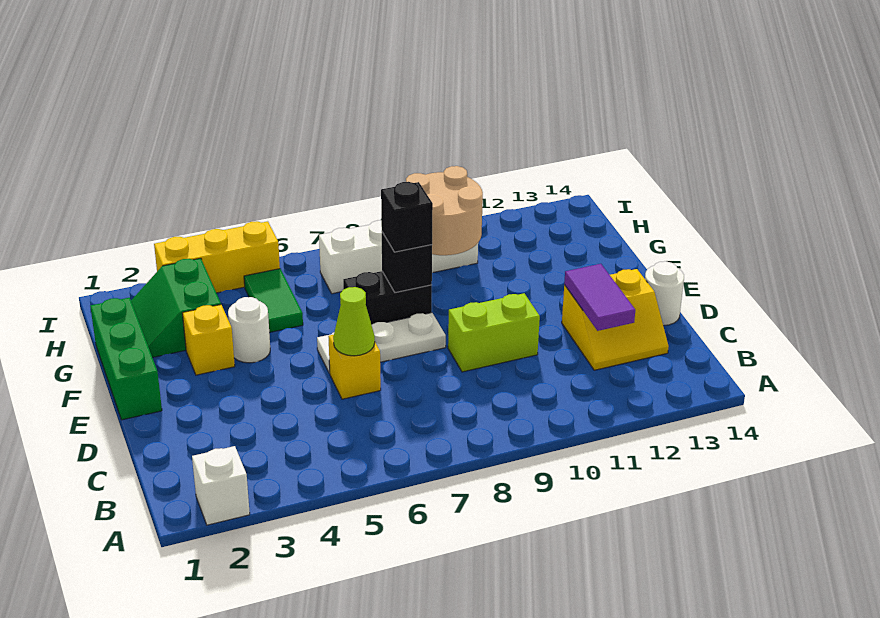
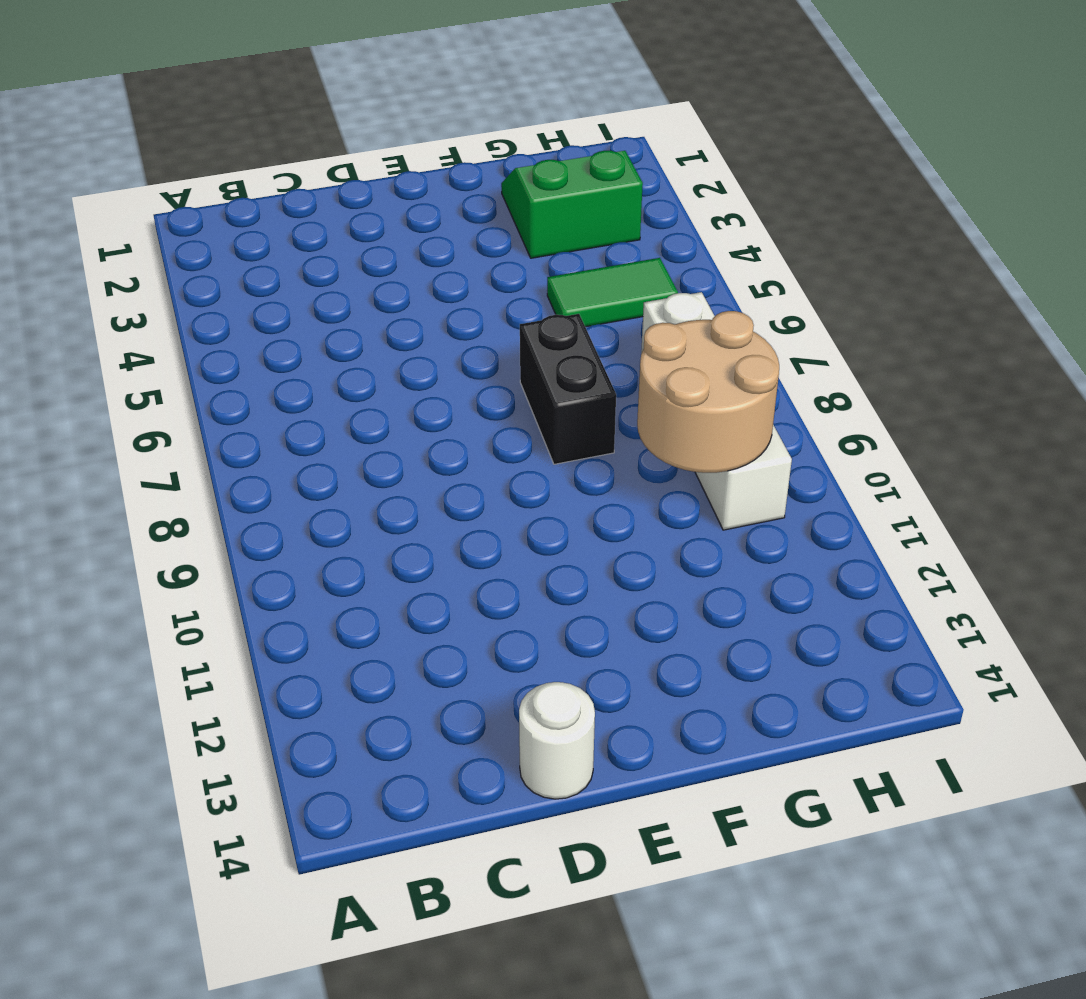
none -> white brick A2 level 1
none -> yellow slope C12:D13 level 1 top D
none -> yellow brick D6 level 1

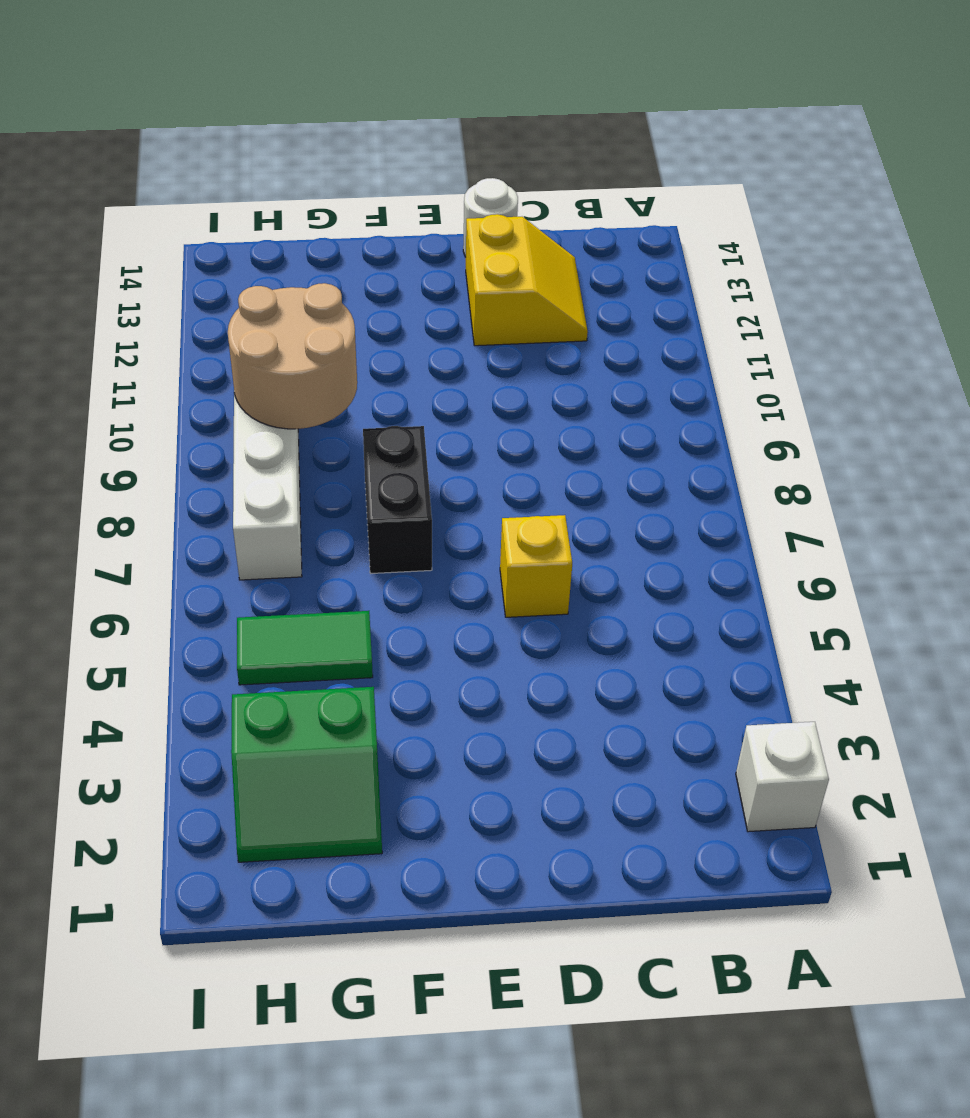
none -> lime brick D9:D10 level 1
none -> green brick E1:G1 level 1
none -> white plate E6:E8 level 1

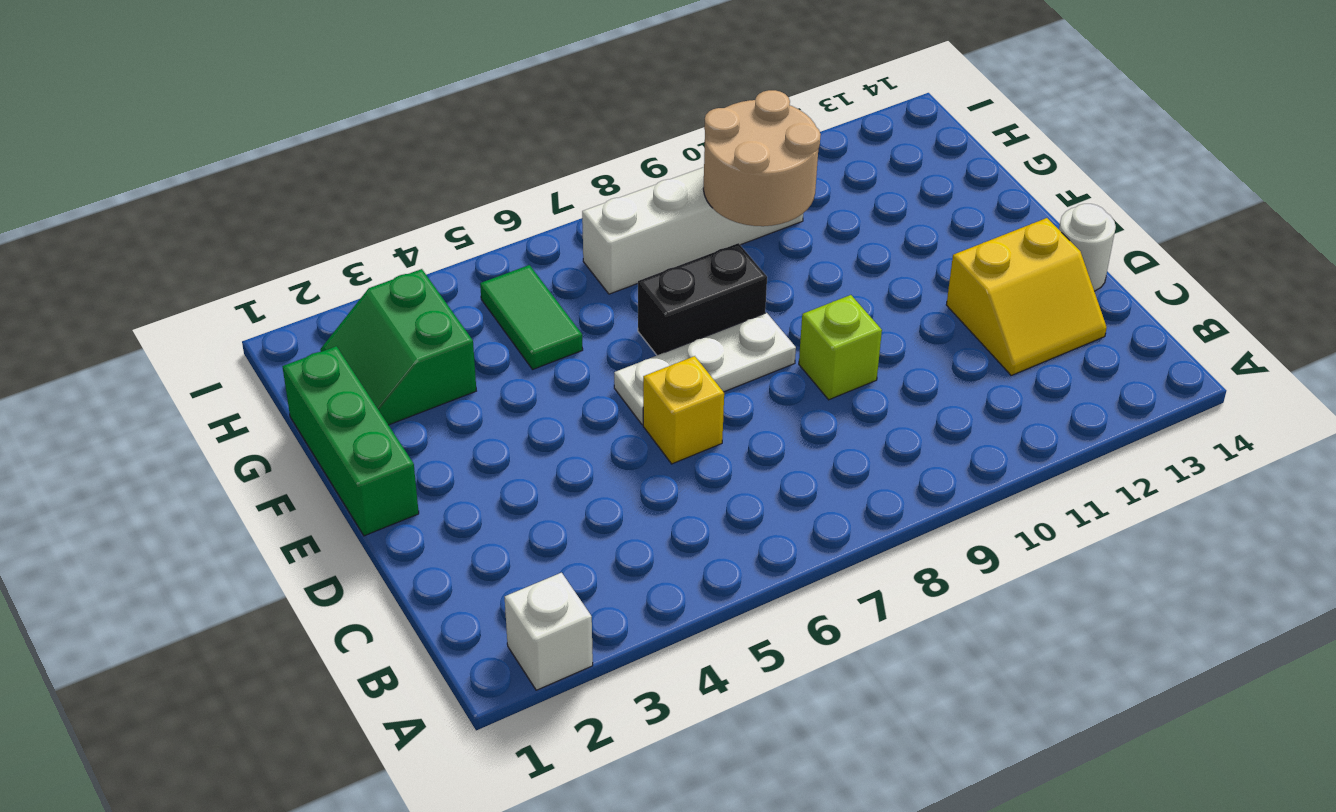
lime brick D9 level 1 -> lime brick D9:D10 level 1
none -> yellow brick F3 level 1
none -> white round brick F4 level 1
none -> yellow brick I3:I5 level 1

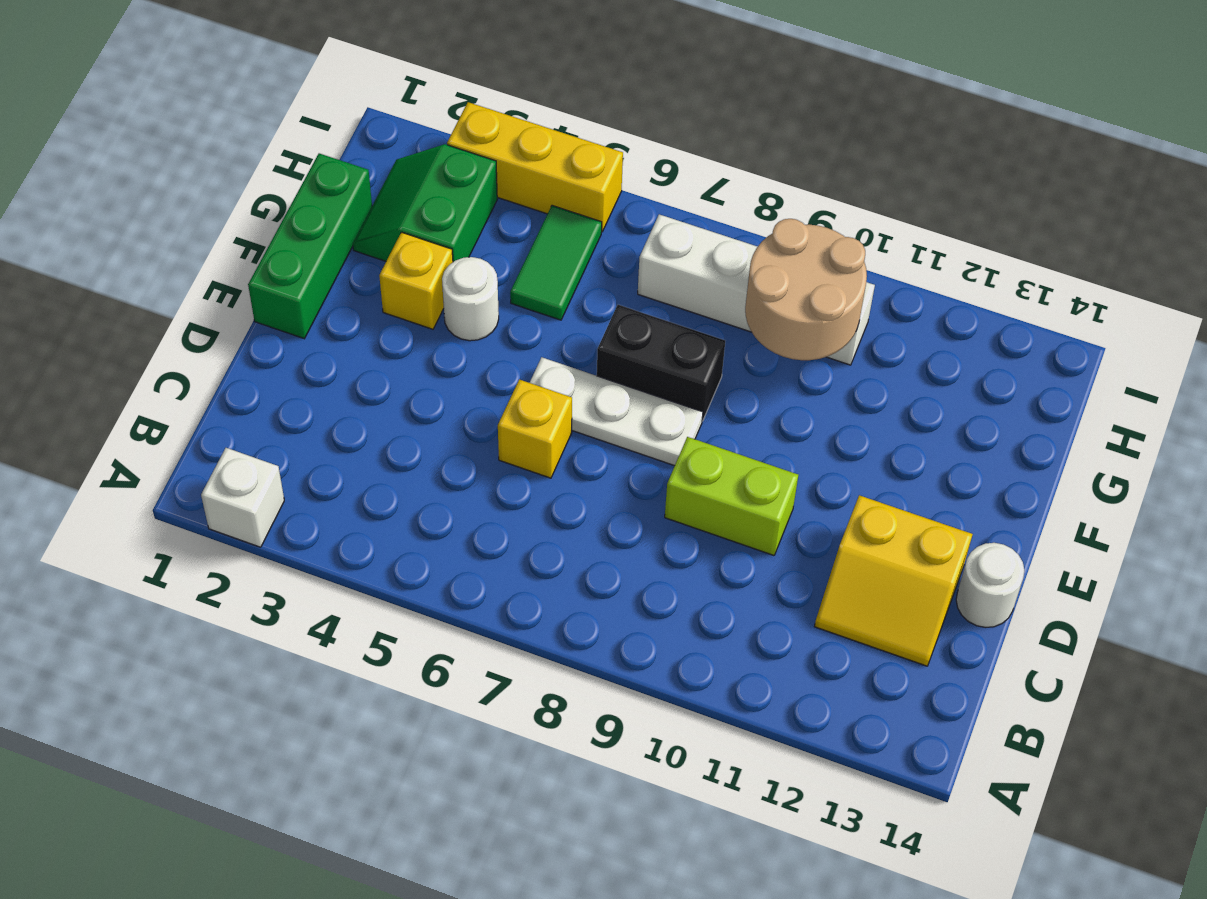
none -> purple tile C12:D12 level 2
none -> lime cone D6 level 2
none -> black brick F8 level 2

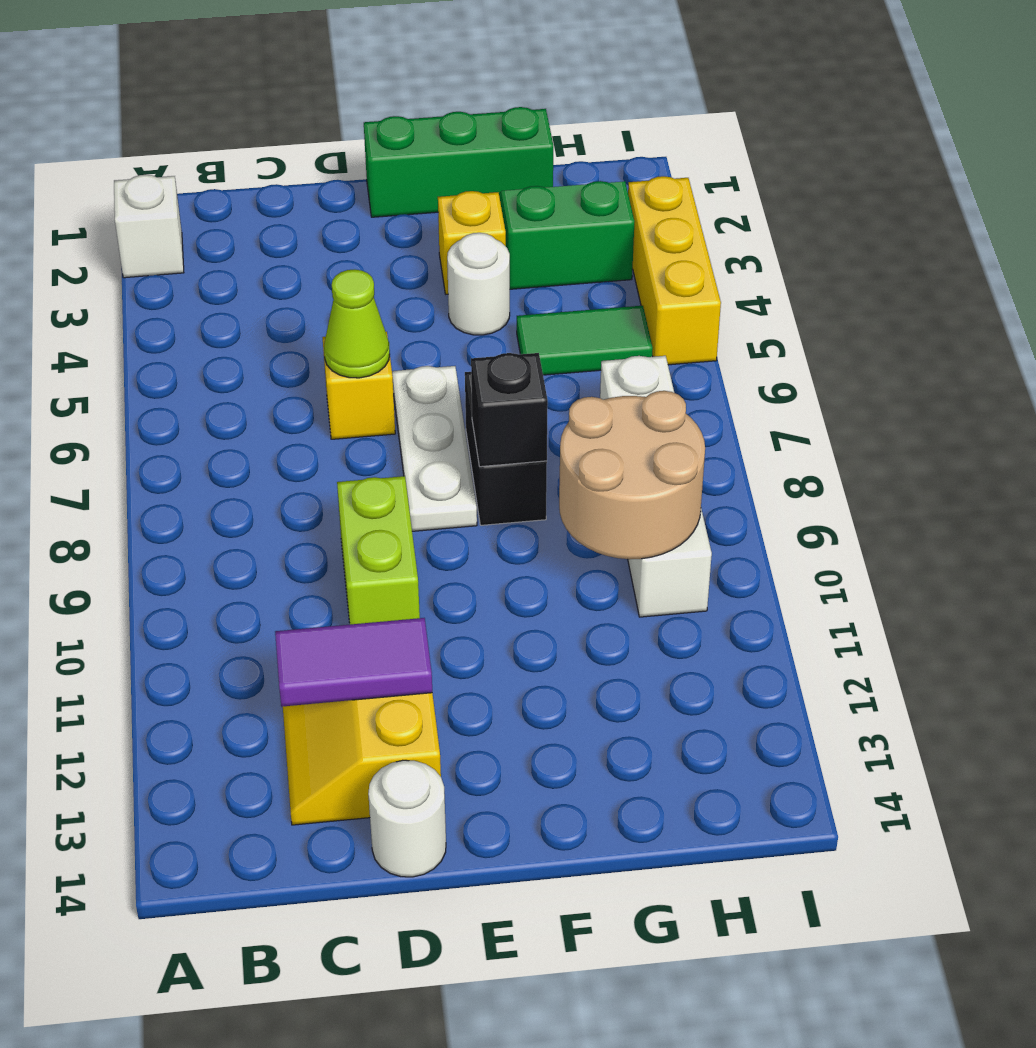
none -> black brick F8 level 3

